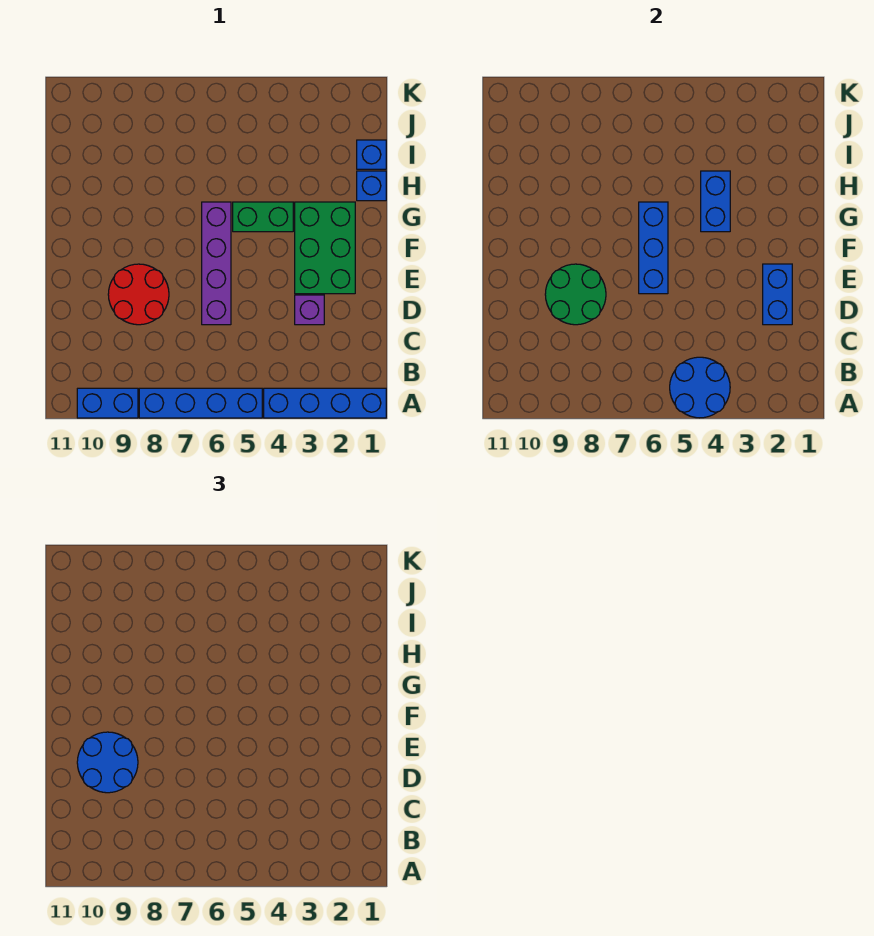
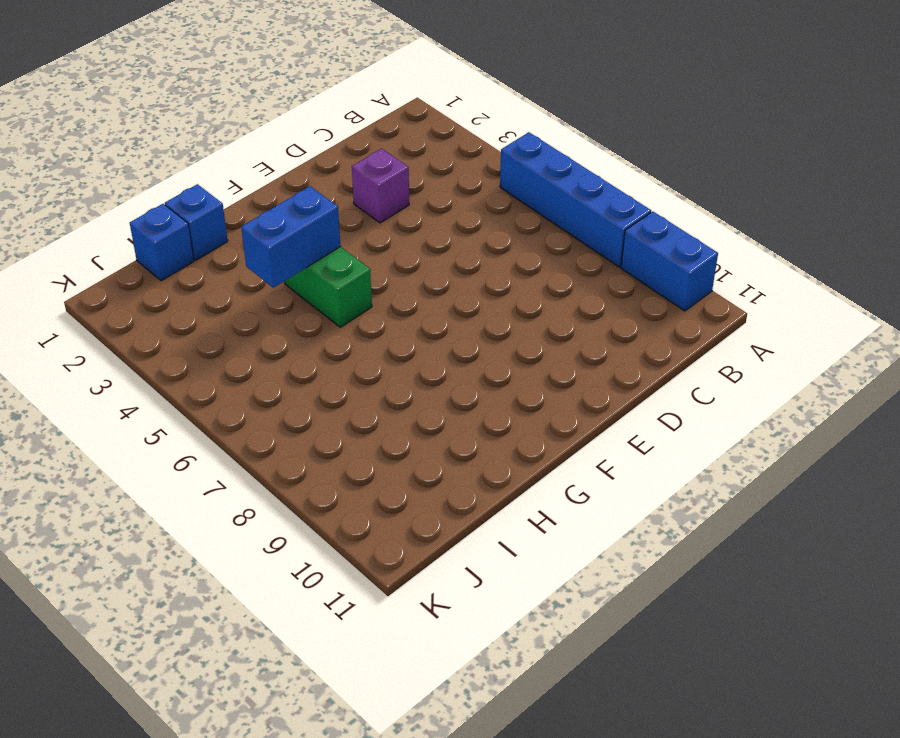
none -> blue brick A1:A4 level 1
none -> purple brick D6:G6 level 1
none -> red round brick D8:E9 level 1

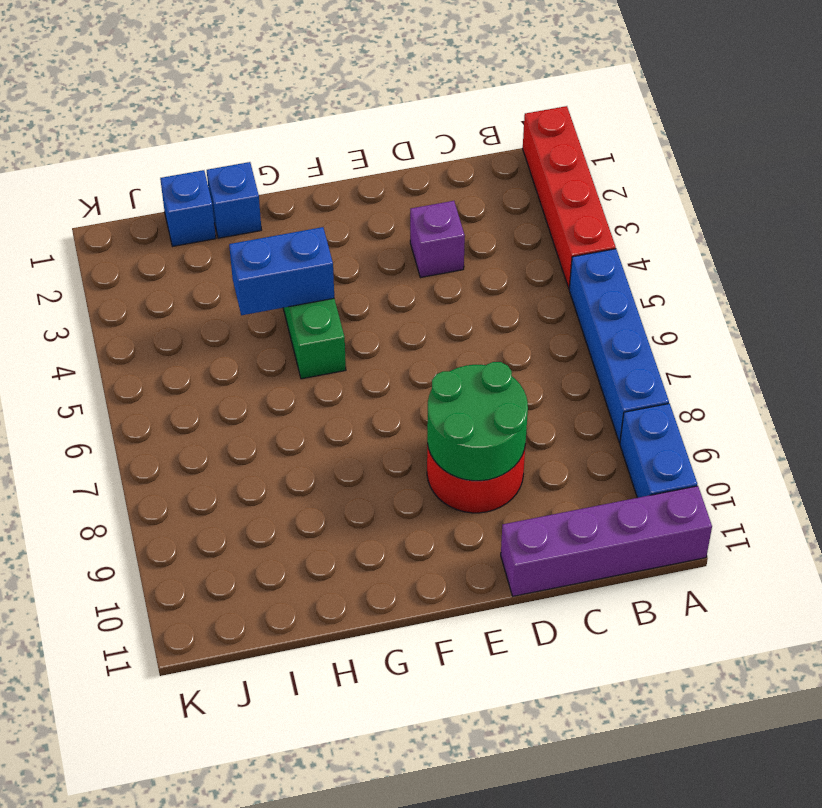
red brick A1:A4 level 1 -> blue brick A1:A4 level 1
purple brick A11:D11 level 1 -> purple brick D6:G6 level 1
none -> green brick E2:G3 level 1
none -> blue round brick A4:B5 level 2
none -> blue brick D2:E2 level 2

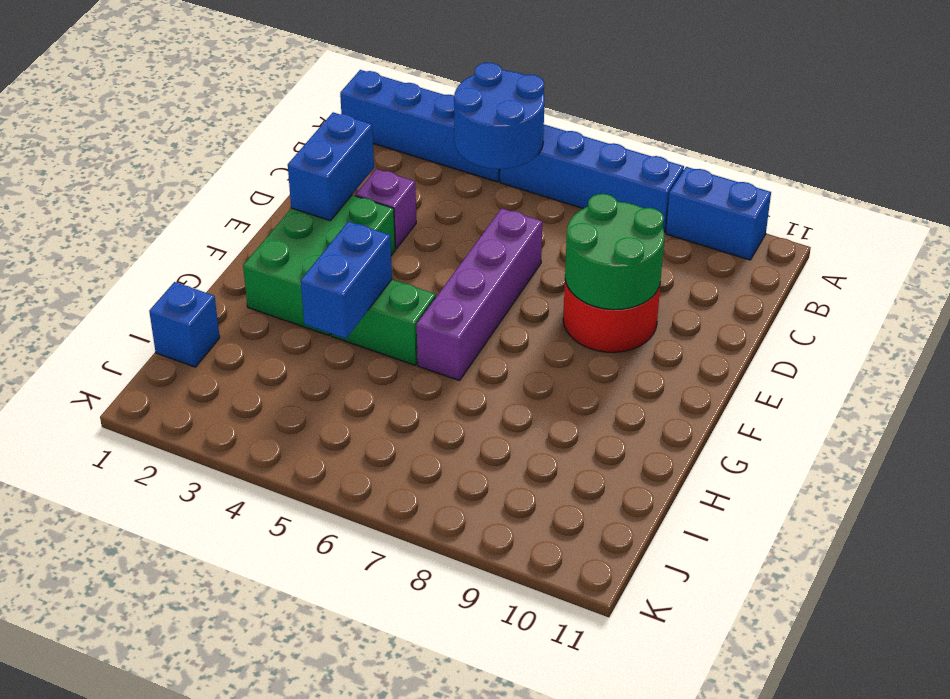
none -> blue brick H1 level 1
none -> blue brick E6:G6 level 2
none -> blue round brick D9:E10 level 3

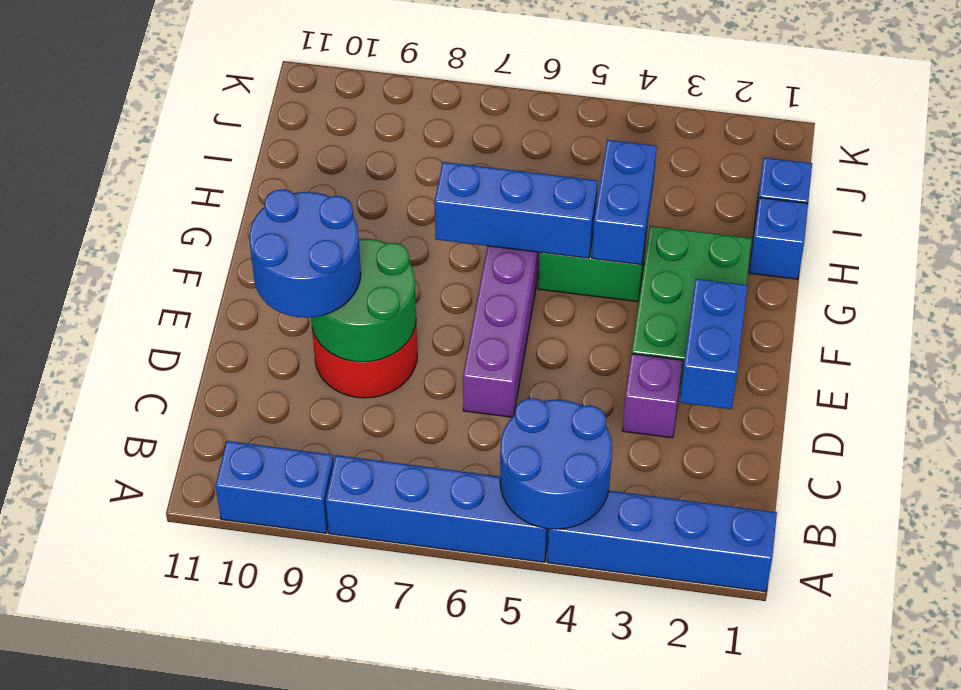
blue brick G5:G7 level 2 -> blue brick E6:G6 level 2

